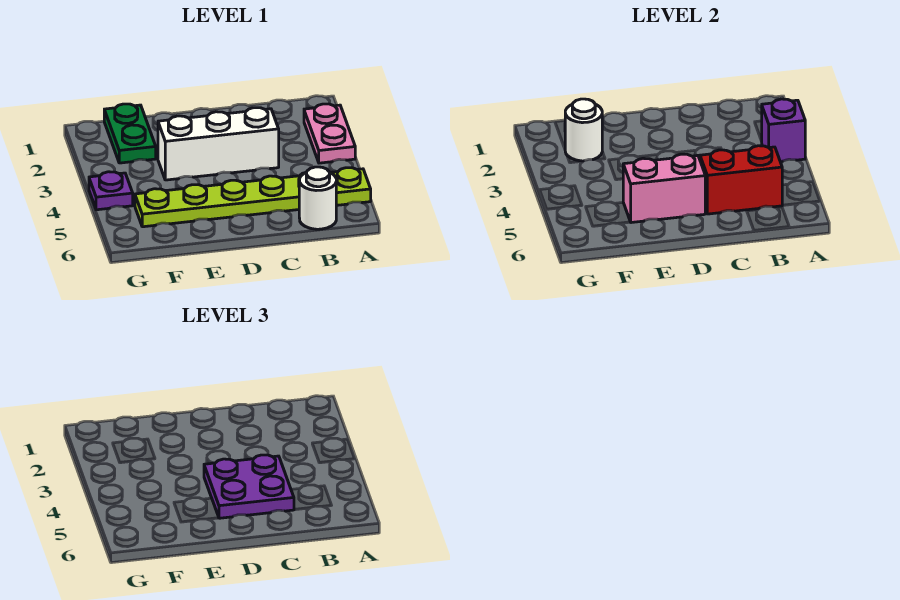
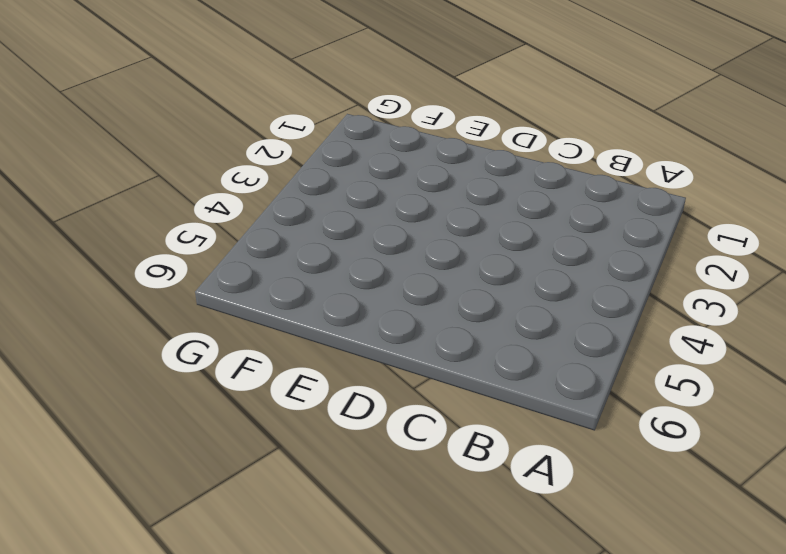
none -> pink plate A2:A3 level 1
none -> lime plate A5:F5 level 1

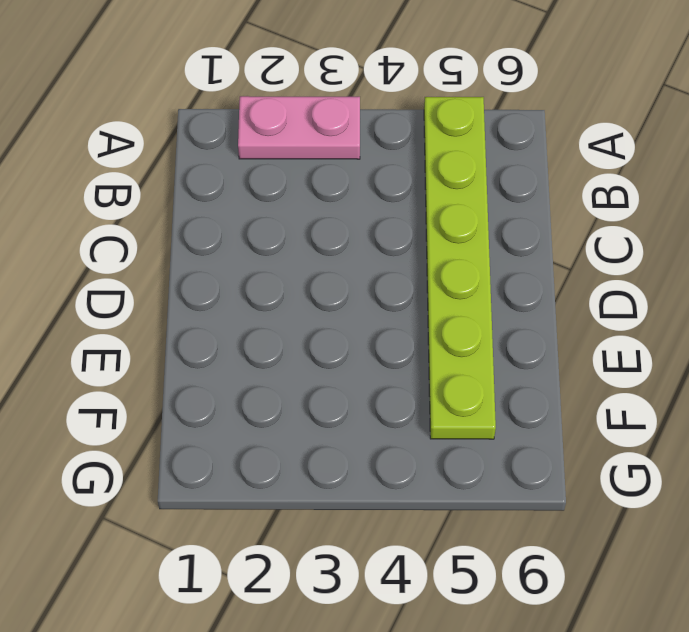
none -> white round brick B6 level 1
none -> white brick C3:E3 level 1

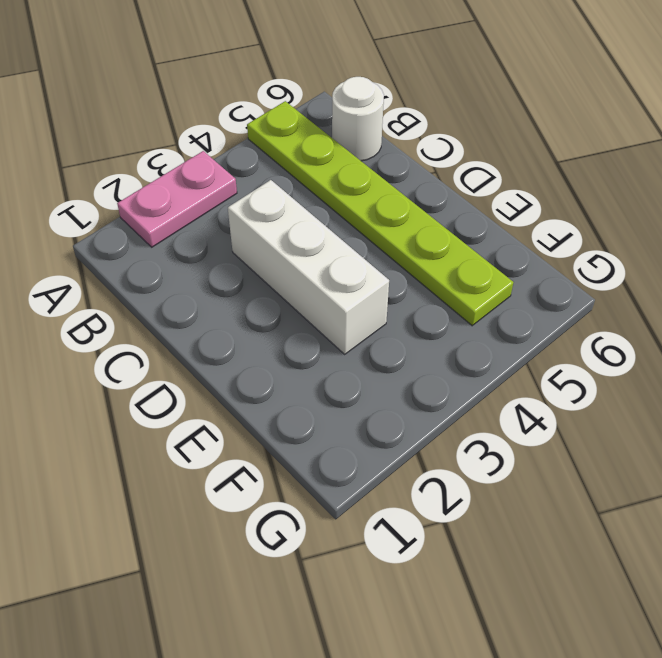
none -> green plate F1:F2 level 1
none -> purple plate G4 level 1

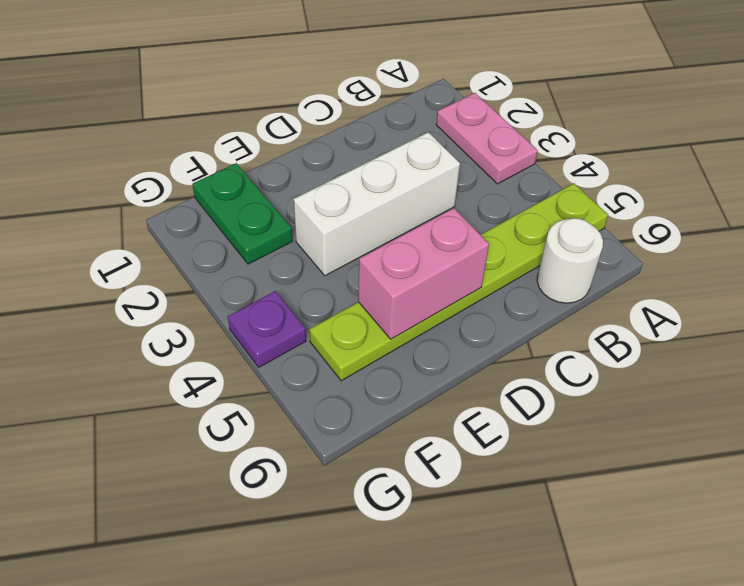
none -> purple brick A3 level 2
none -> red brick B5:C5 level 2

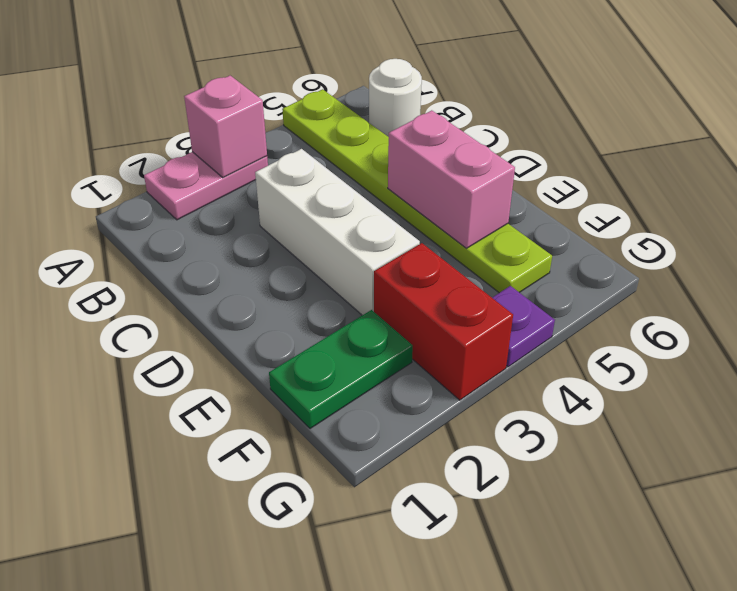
pink brick A3 level 2 -> purple brick A3 level 2
red brick F3:G3 level 1 -> red brick B5:C5 level 2
none -> white round brick F2 level 2
none -> purple plate C4:D5 level 3

